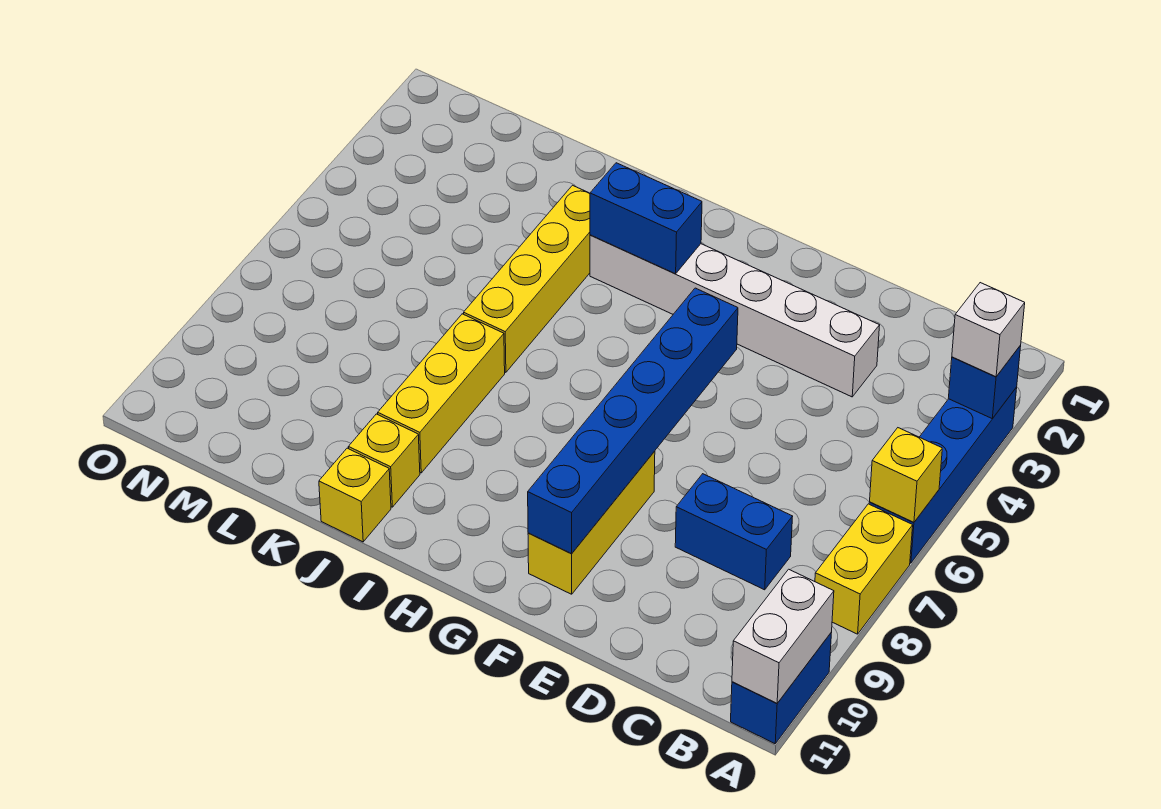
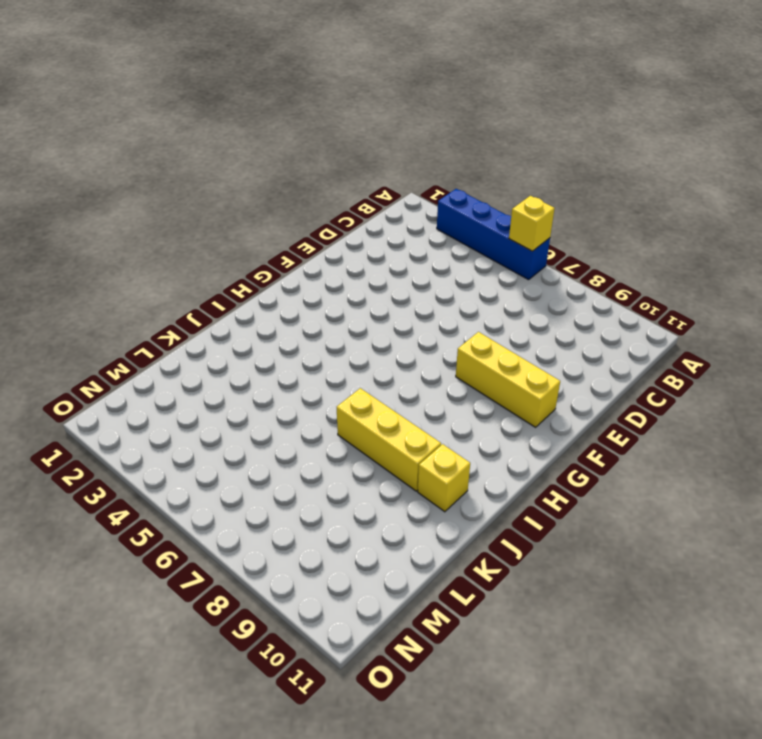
none -> yellow brick A7:A8 level 1
none -> blue brick A10:A11 level 1
none -> blue brick C8:D8 level 1

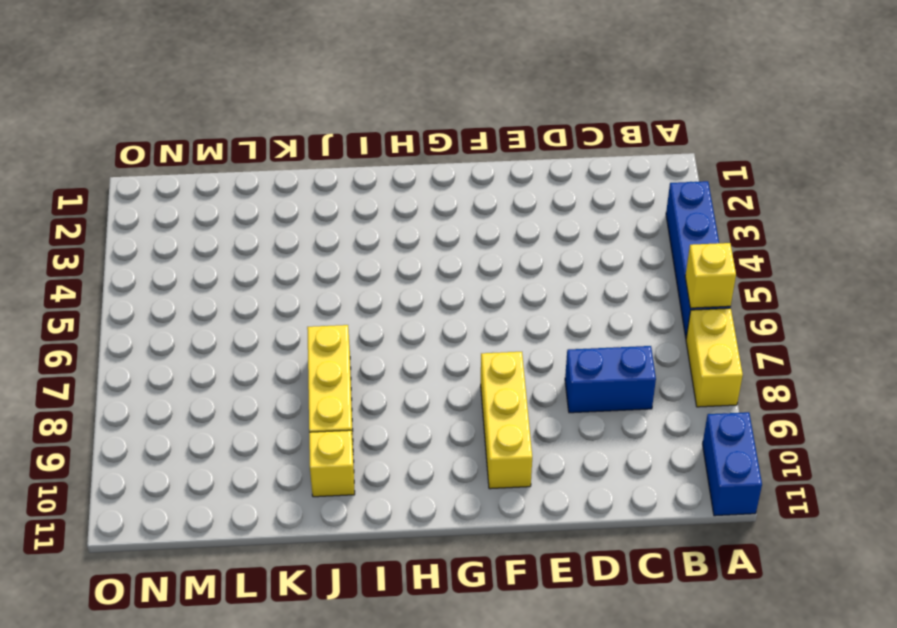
none -> white brick D3:I3 level 1
none -> yellow brick J3:J6 level 1
none -> yellow brick J11 level 1

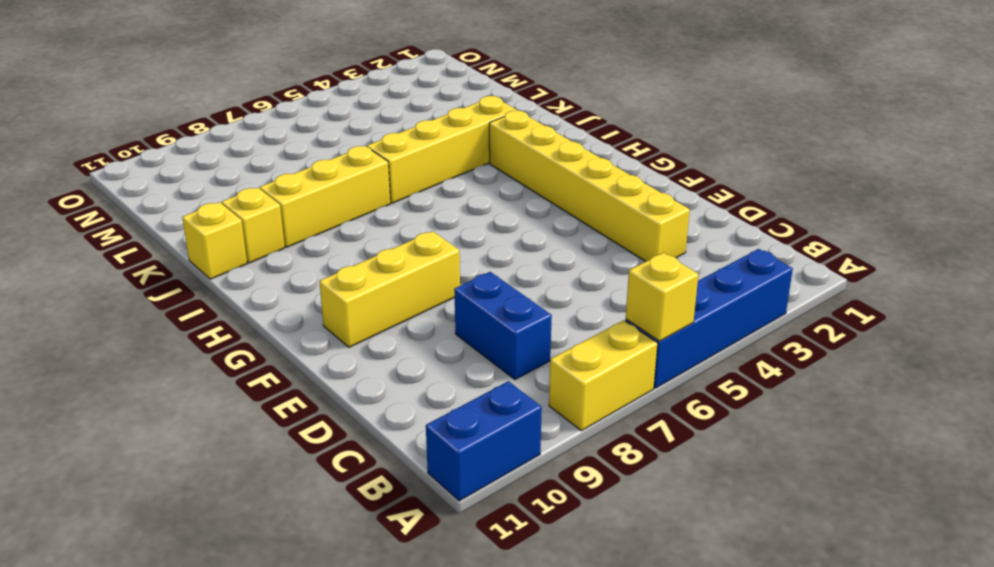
yellow brick D3:I3 level 1 -> white brick D3:I3 level 1
none -> blue brick A3 level 2
none -> white brick A10:A11 level 2
none -> blue brick F5:F10 level 2

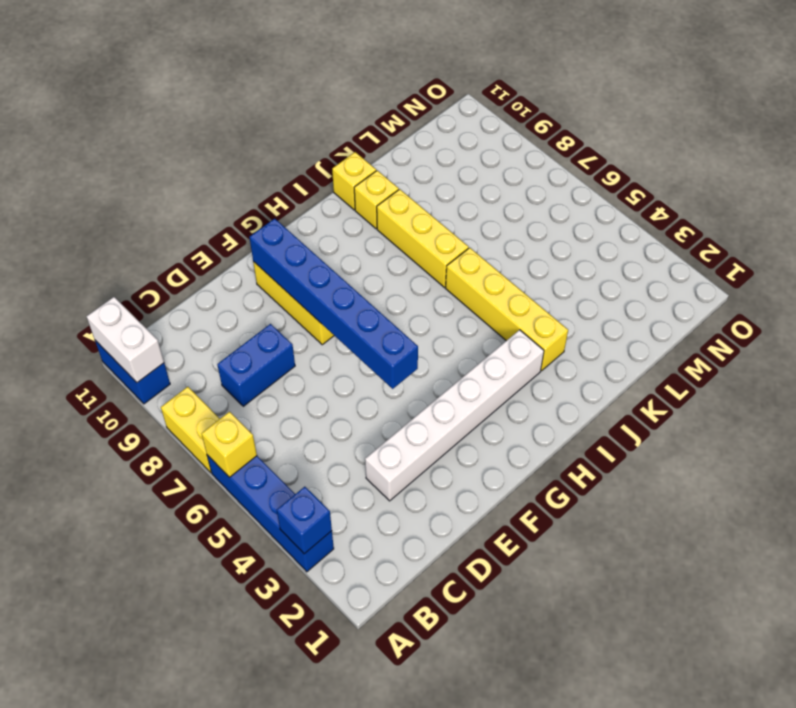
none -> blue brick H3:I3 level 2
none -> white brick A3 level 3

